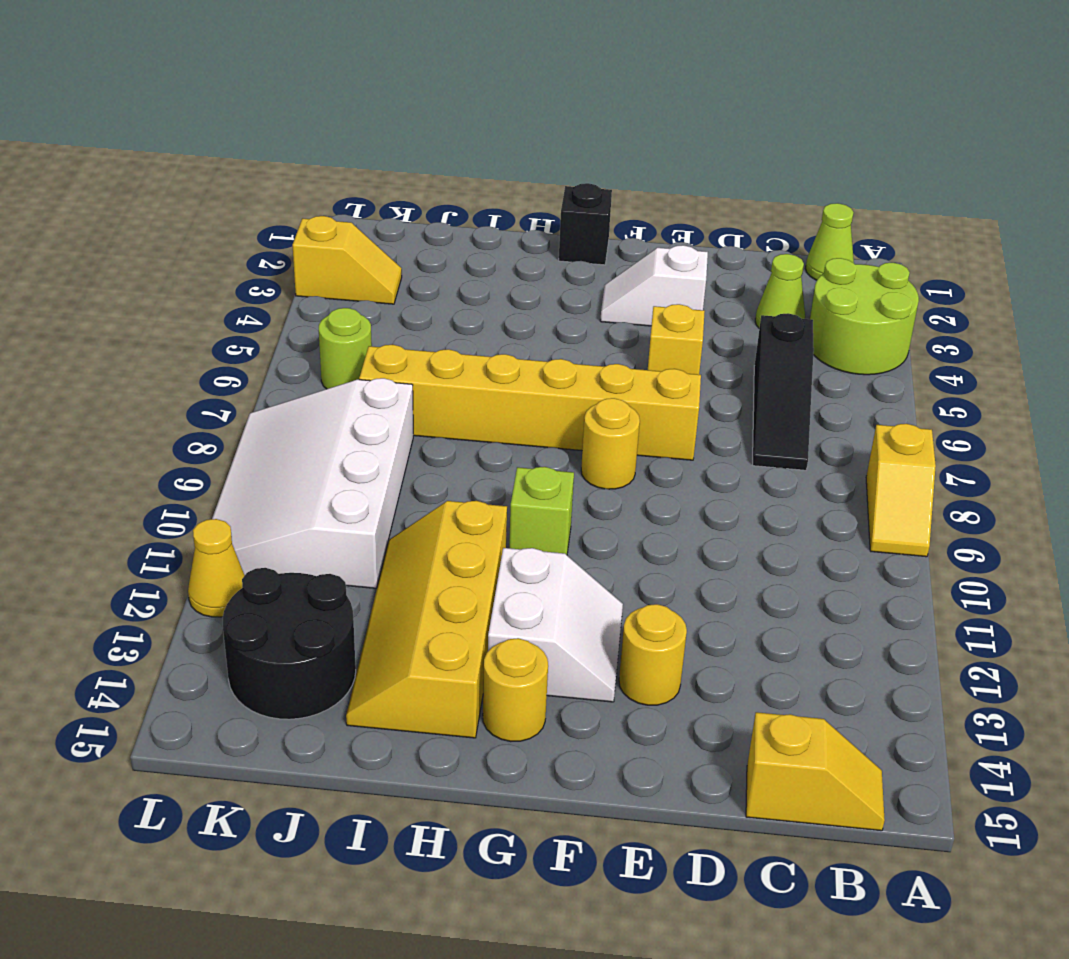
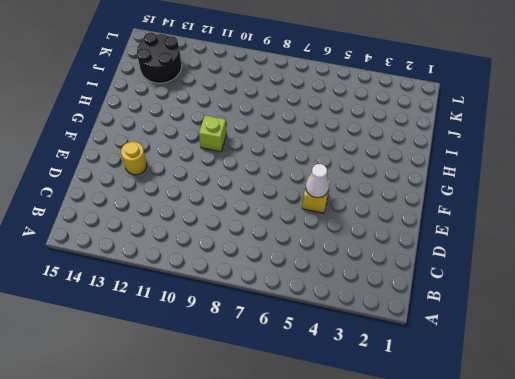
white cone E5 level 2 -> none
none -> lime round brick A3:B4 level 1
none -> yellow slope A8:A9 level 1 top 8
none -> lime cone B1 level 1

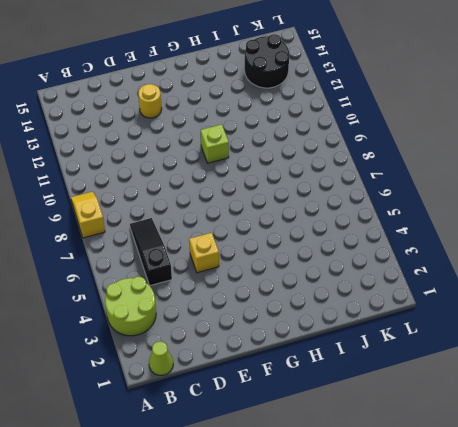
none -> yellow slope B15:C15 level 1 top C
none -> lime cone C3 level 1
none -> white slope E3:F3 level 1 top E

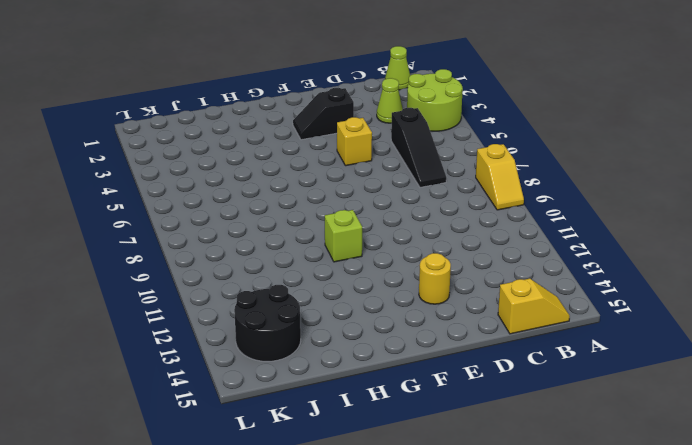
black slope E3:F3 level 1 top E -> white slope E3:F3 level 1 top E
none -> yellow brick E7:J7 level 1
none -> yellow round brick F8 level 1
none -> white slope F12:G13 level 1 top G

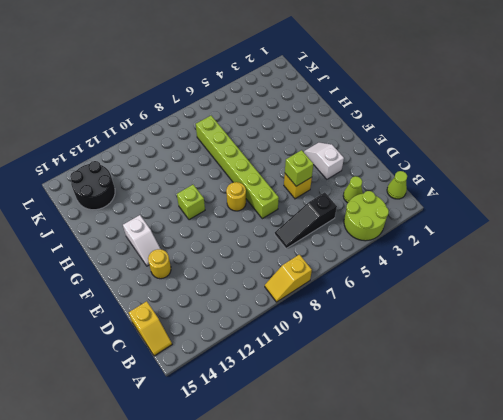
lime brick E5 level 2 -> none
lime brick E7:J7 level 1 -> yellow brick E7:J7 level 1
white slope F13:G13 level 1 top G -> white slope F12:G13 level 1 top G
none -> black brick G1 level 1
none -> yellow round brick G14 level 1
none -> yellow slope H11:I14 level 1 top H

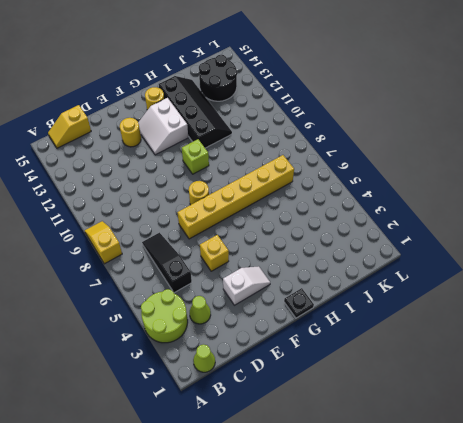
black plate G1 level 1 -> black brick G1 level 1
black slope H11:I14 level 1 top H -> yellow slope H11:I14 level 1 top H
none -> white slope J8:L11 level 1 top J
none -> yellow slope K3:L3 level 1 top L
none -> lime round brick K6 level 1

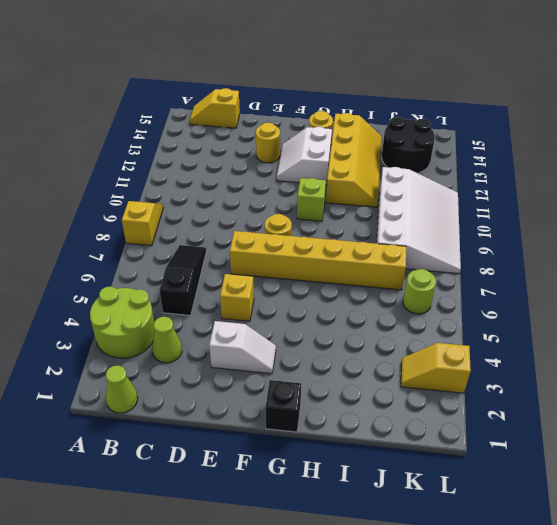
none -> yellow cone L12 level 1

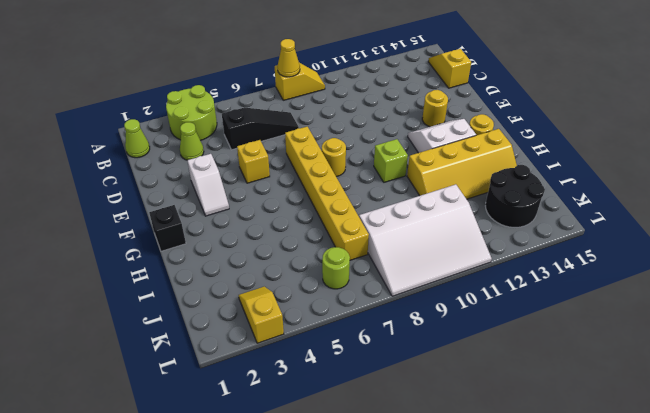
yellow cone A8 level 2 -> yellow cone L12 level 1

